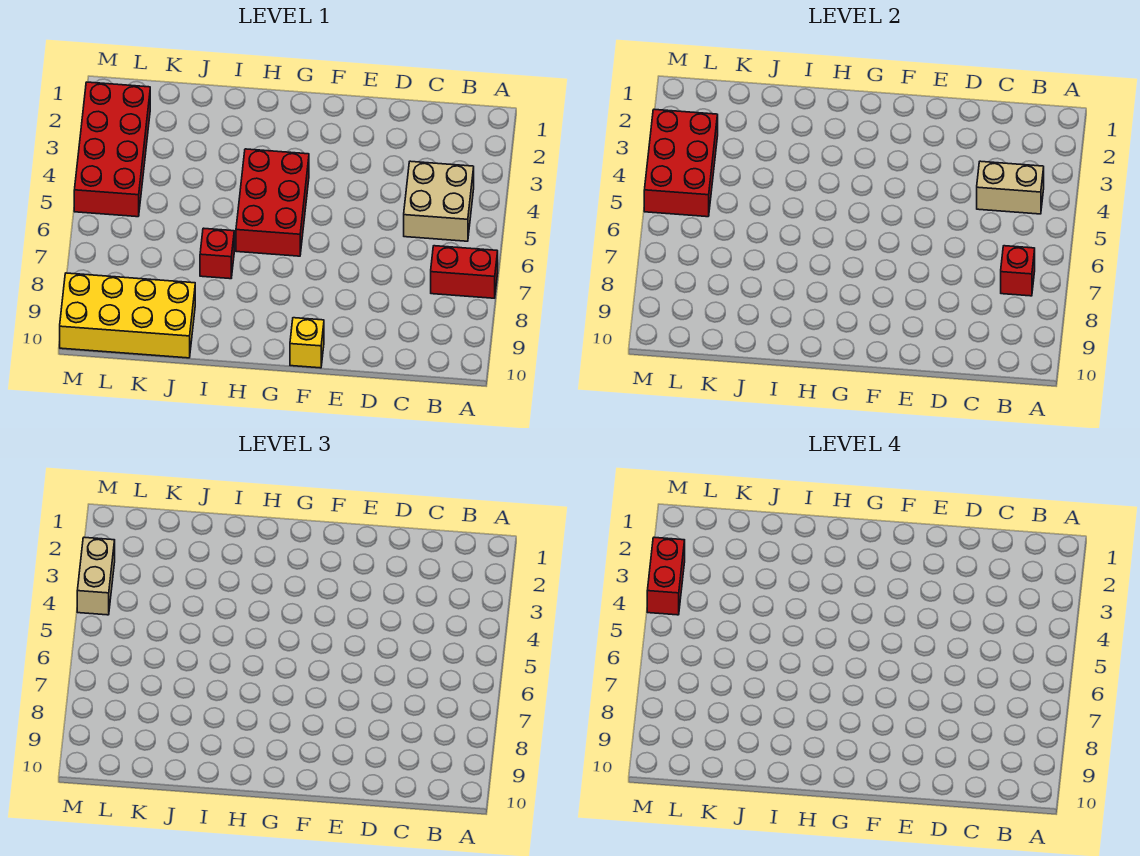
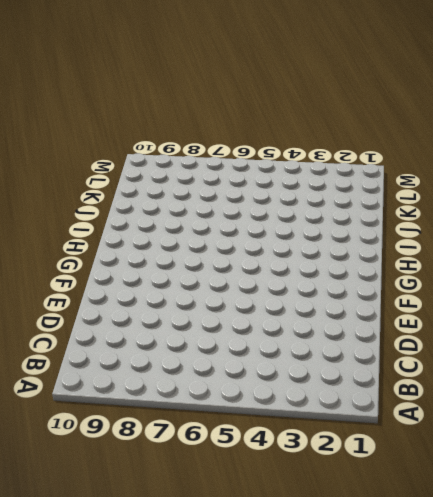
none -> red brick A7:B7 level 1
none -> tan brick B4:C5 level 1
none -> yellow brick F10 level 1

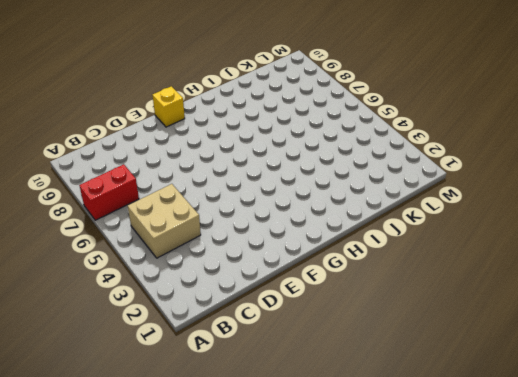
none -> red brick G4:H6 level 1
none -> red brick I7 level 1
none -> yellow brick J9:M10 level 1

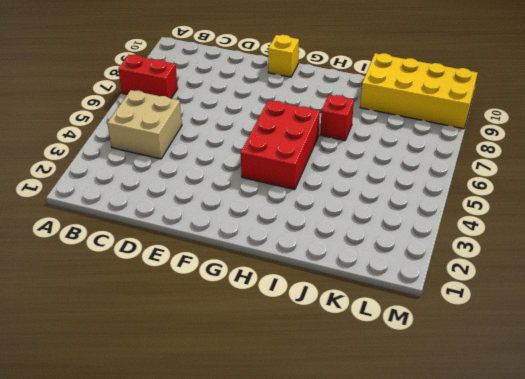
none -> red brick L2:M5 level 1
none -> tan brick B4:C4 level 2
none -> red brick B7 level 2

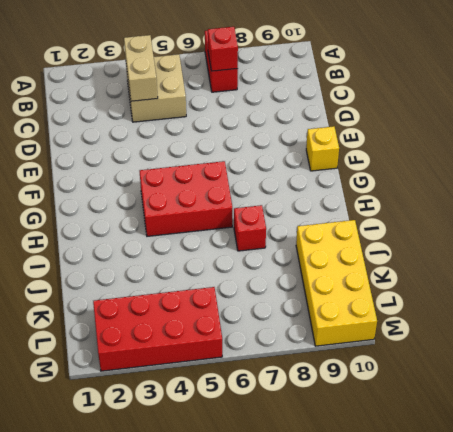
none -> red brick L3:M5 level 2
none -> tan brick M3:M4 level 3
none -> red brick M3:M4 level 4

